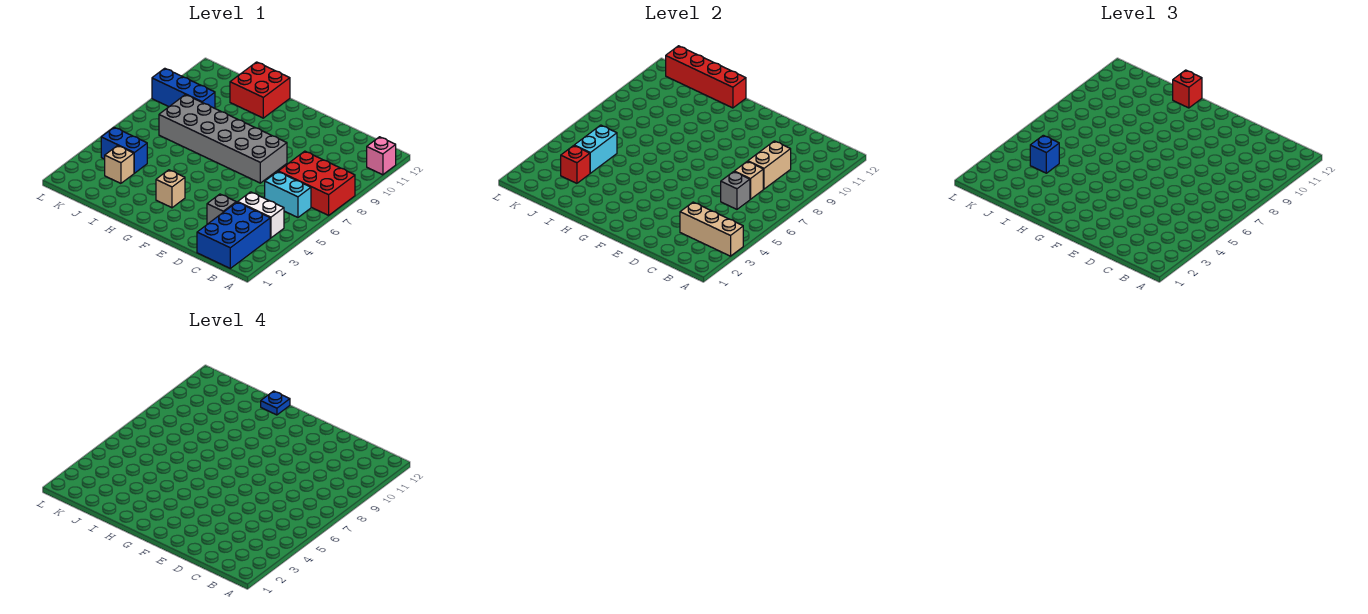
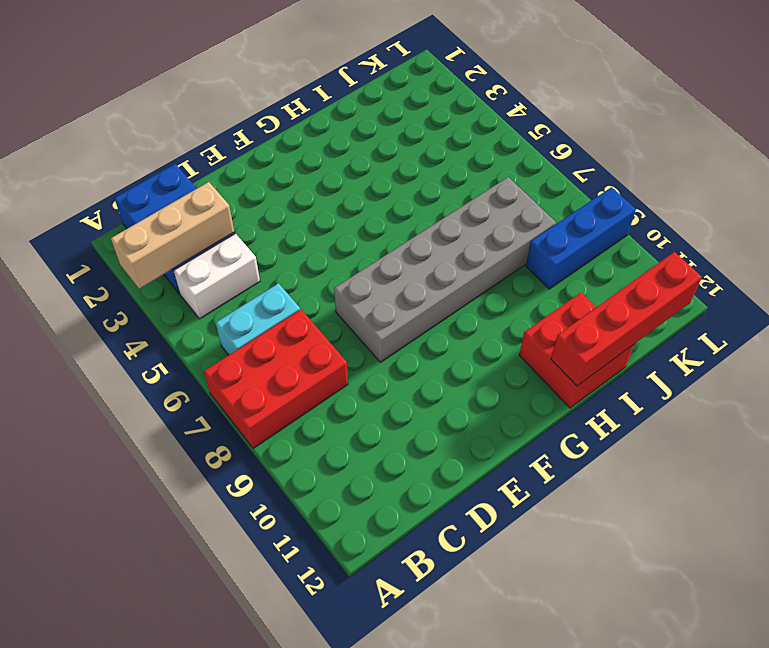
none -> pink brick A11 level 1
none -> grey brick D3 level 1
none -> tan brick G3 level 1

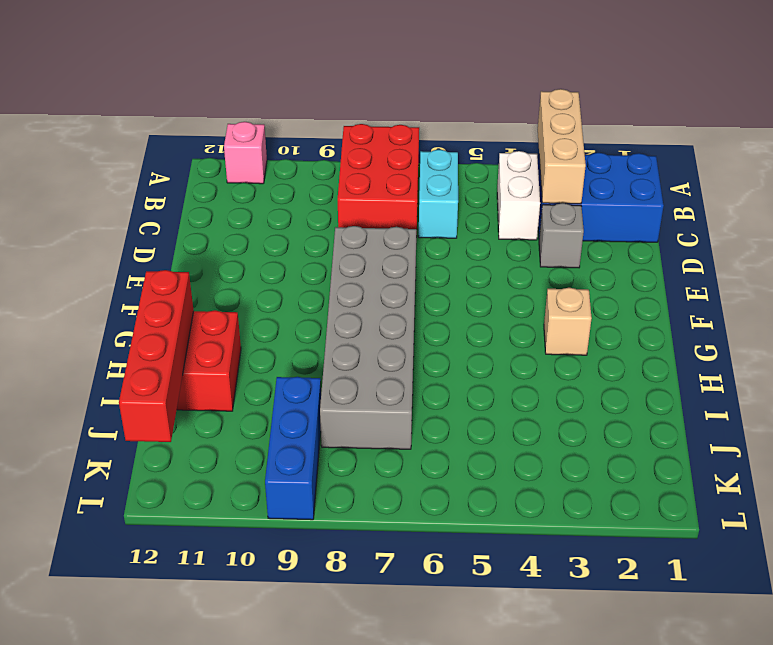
none -> tan brick J3 level 1
none -> blue brick J4:K4 level 1
none -> grey brick C6 level 2

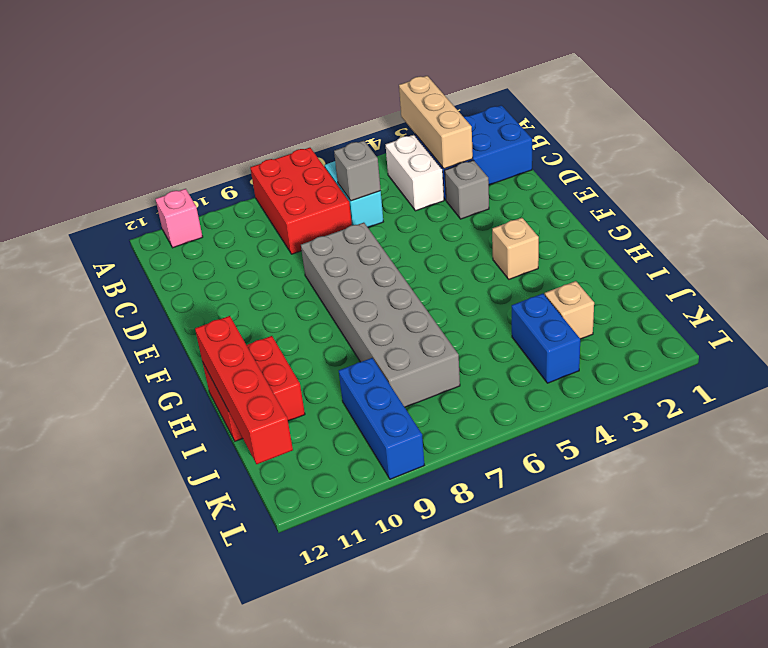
none -> tan brick C7 level 2
none -> tan brick C8:C9 level 2
none -> red brick J3 level 2

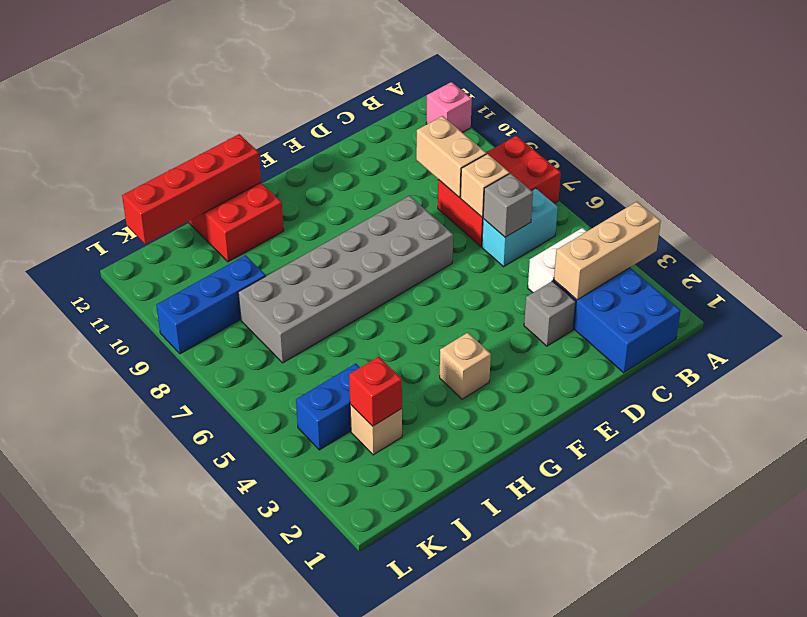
none -> cyan brick J4:J5 level 2
none -> red brick H12 level 3
none -> blue brick J4 level 3

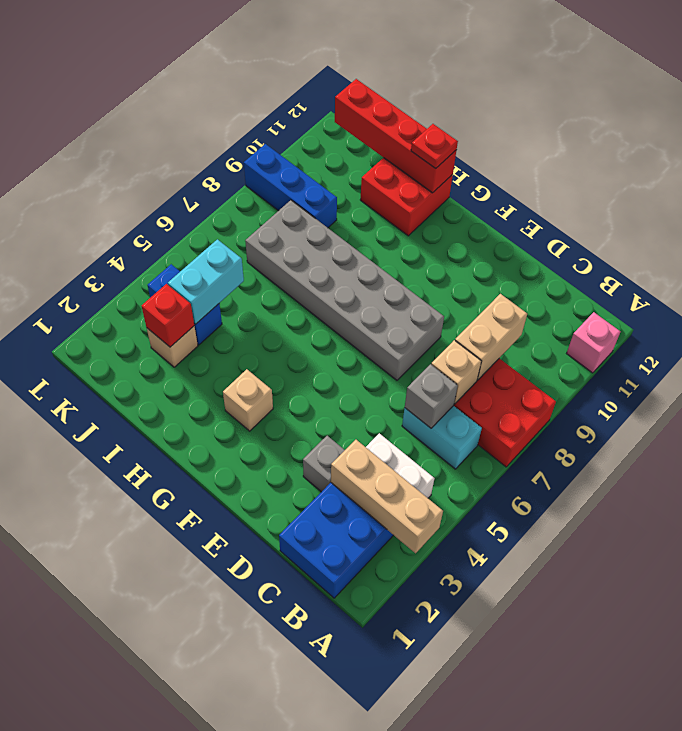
red plate H12 level 3 -> red brick H12 level 3
none -> blue brick J4 level 3
none -> blue plate H12 level 4

